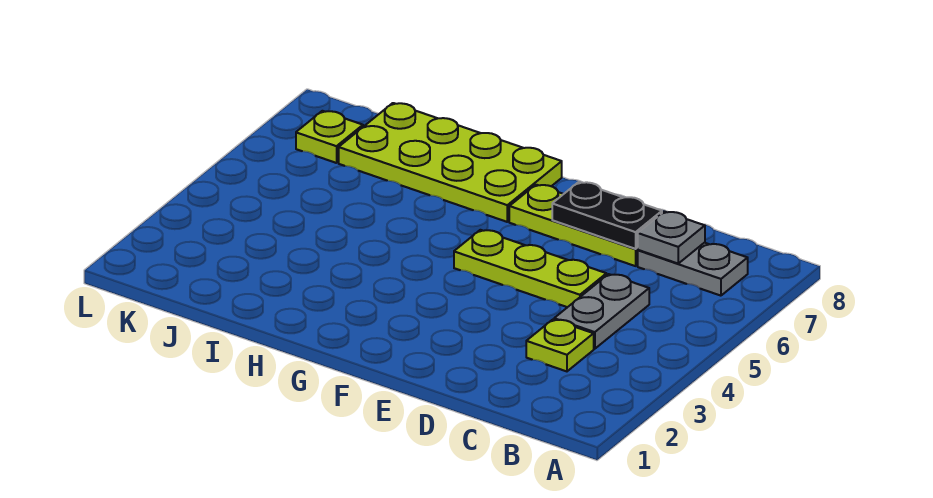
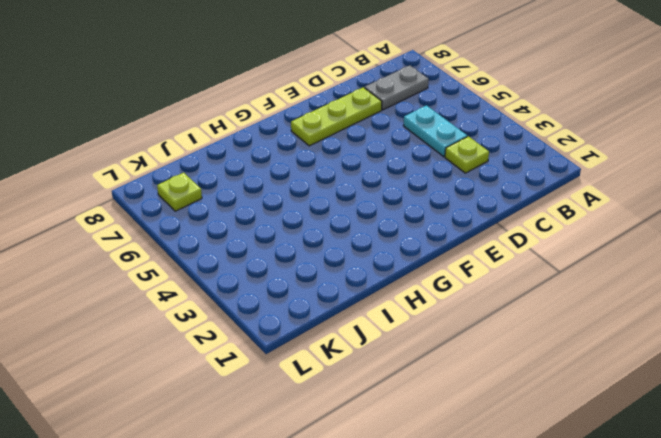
cyan plate C4:C5 level 1 -> grey plate C4:C5 level 1
none -> lime plate D5:F5 level 1
none -> lime plate G7:J8 level 1

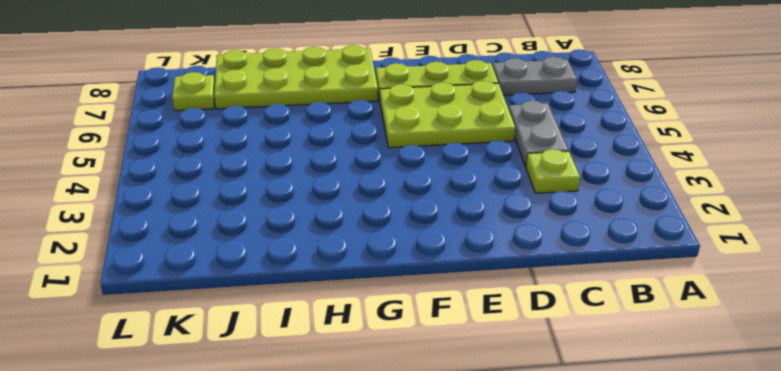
lime plate D5:F6 level 1 -> lime plate D5:F5 level 1
none -> grey plate C7 level 2
none -> black plate D7:E7 level 2

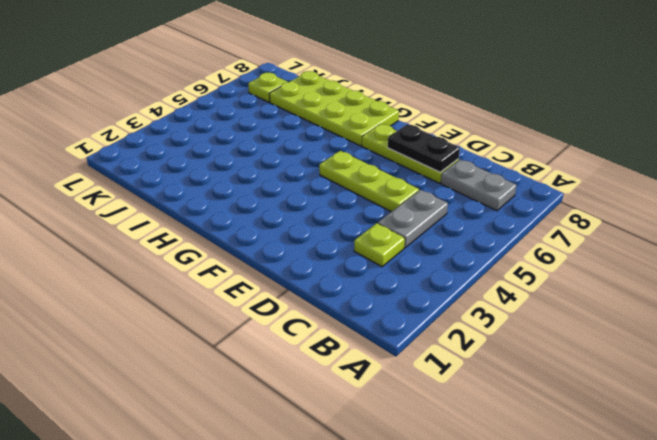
none -> grey plate C7 level 2

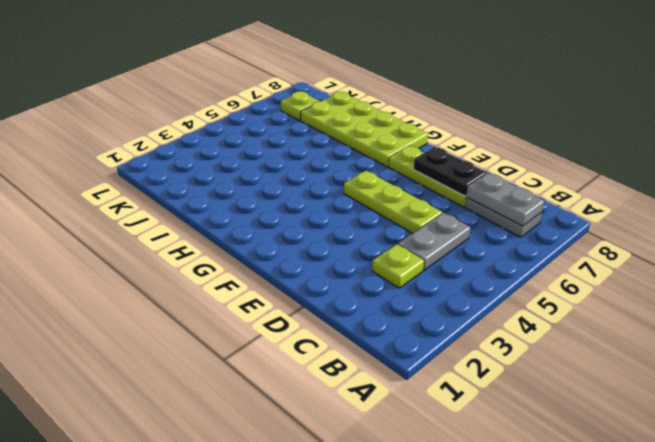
grey plate B7:C7 level 2 -> grey plate C7 level 2

